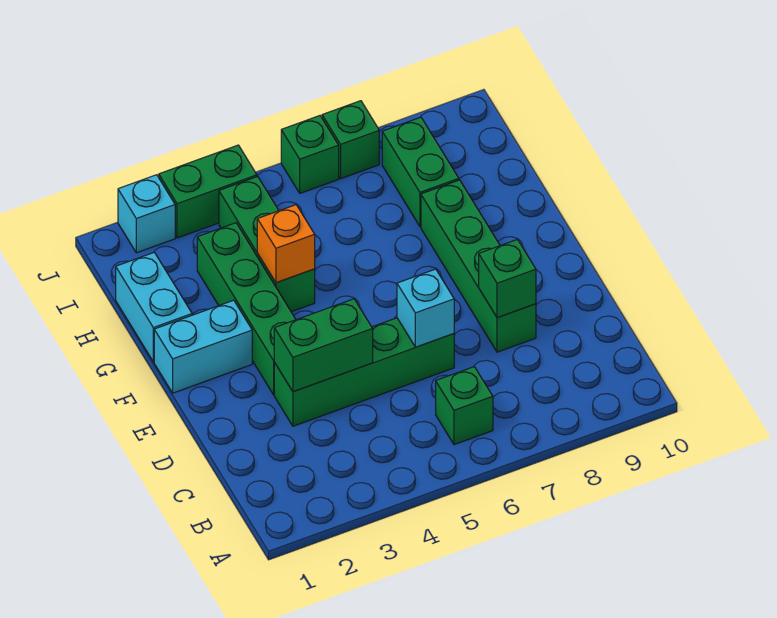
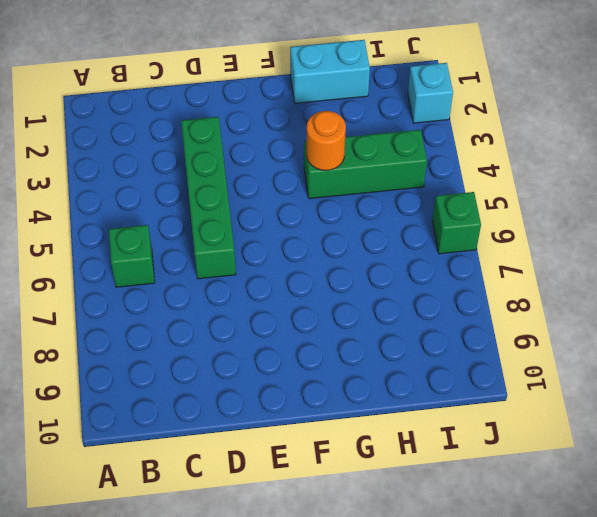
orange round brick G4 level 2 -> orange brick G4 level 2
none -> green brick D8:G8 level 1
none -> green brick E3:H3 level 1
none -> cyan brick F1:F2 level 1

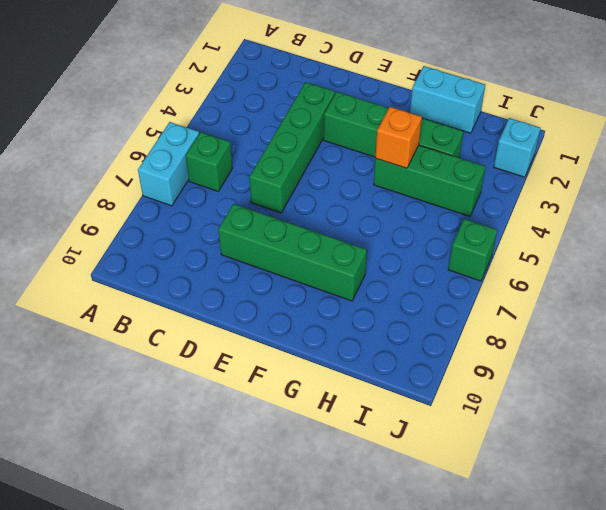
cyan brick A6:A7 level 1 -> cyan brick F1:F2 level 1
none -> green brick H8:I8 level 1
none -> green brick J3:J4 level 1
none -> green brick J7 level 1

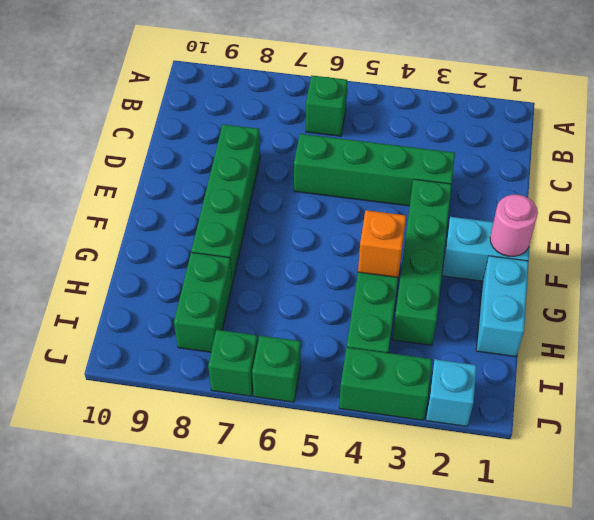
pink round brick F1 level 2 -> none
none -> green brick D3:D4 level 2
none -> cyan brick D6 level 2
none -> green brick D8 level 2

